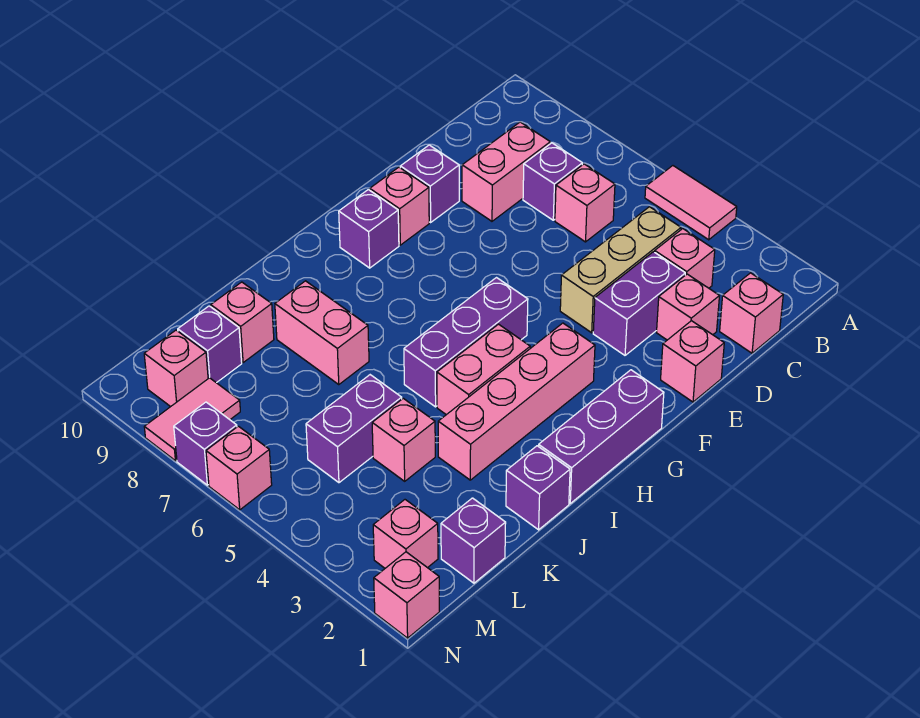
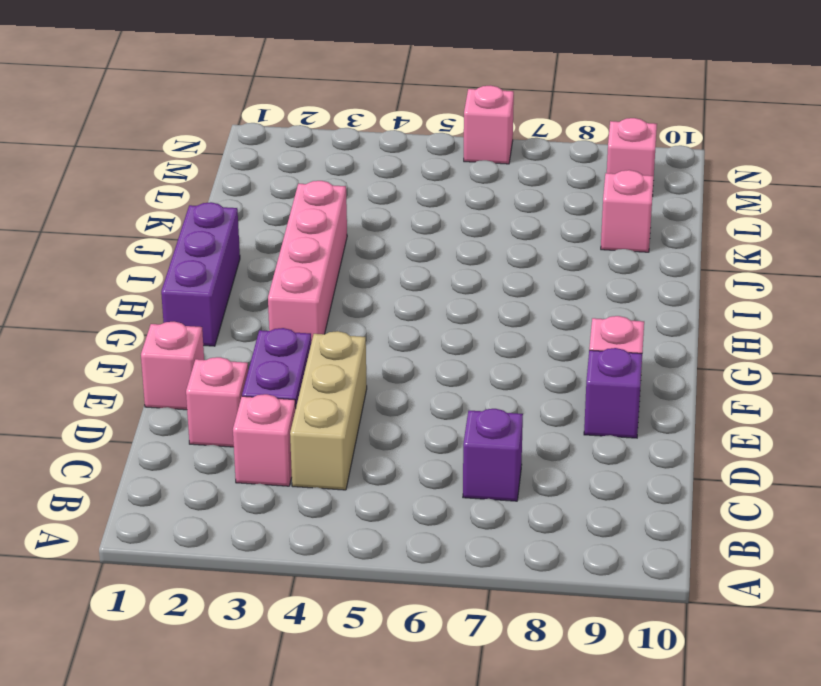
none -> pink tile A4:A5 level 1
none -> pink brick C1 level 1
none -> pink brick C6 level 1
none -> pink brick C8:D8 level 1

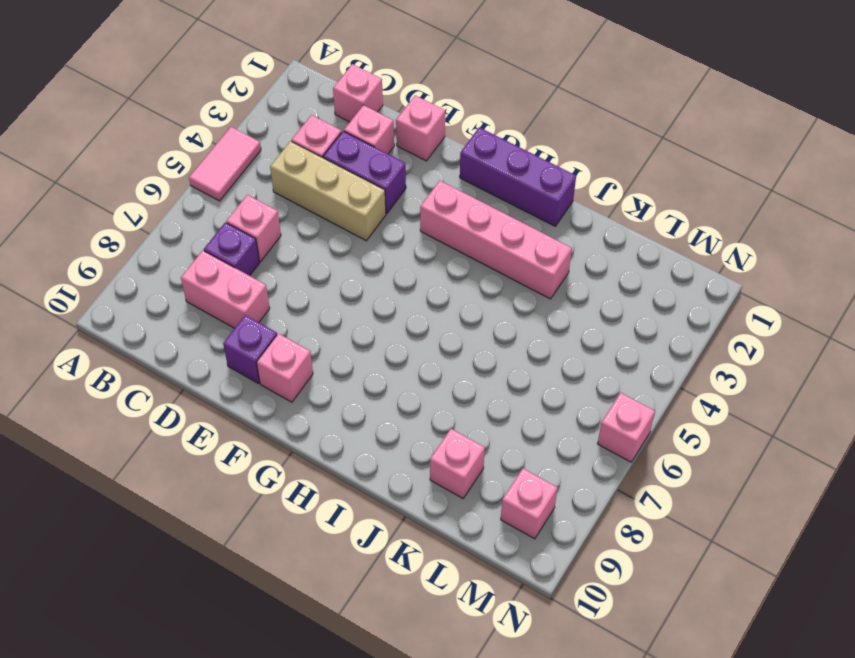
none -> purple brick G5:I5 level 1
none -> purple brick G9 level 1
none -> pink brick H4:I4 level 1
none -> purple brick J1 level 1

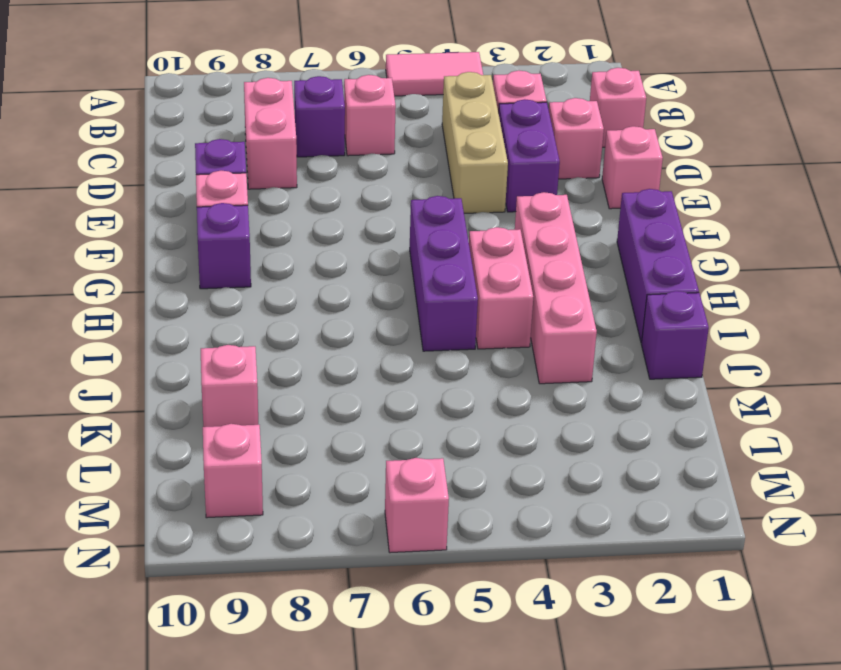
none -> pink brick J7:J8 level 1
none -> pink brick K4 level 1
none -> purple brick K5:L5 level 1
none -> purple brick L1 level 1

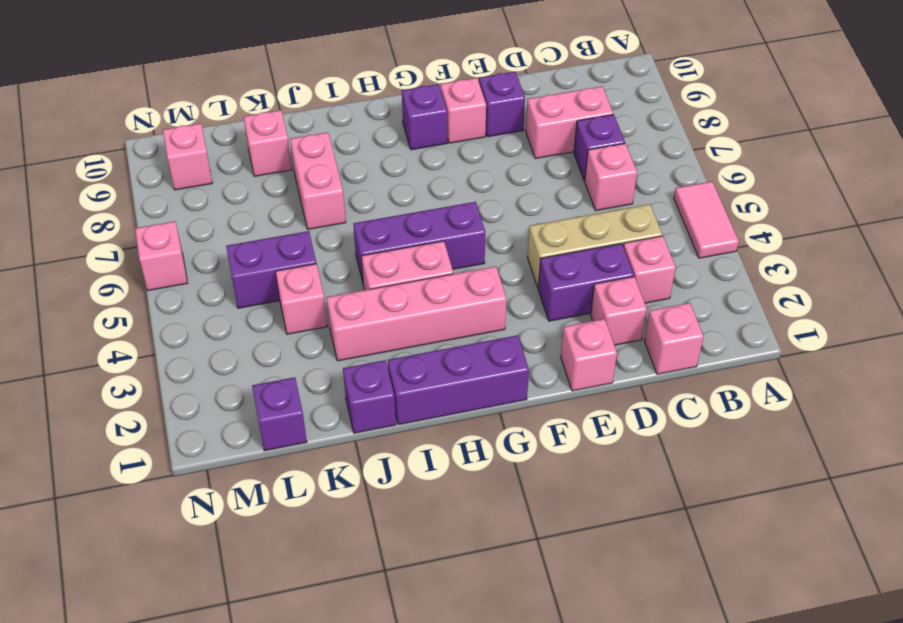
none -> purple brick L9 level 1
none -> pink brick M2 level 1
none -> pink tile M8:N8 level 1
none -> pink brick N1 level 1

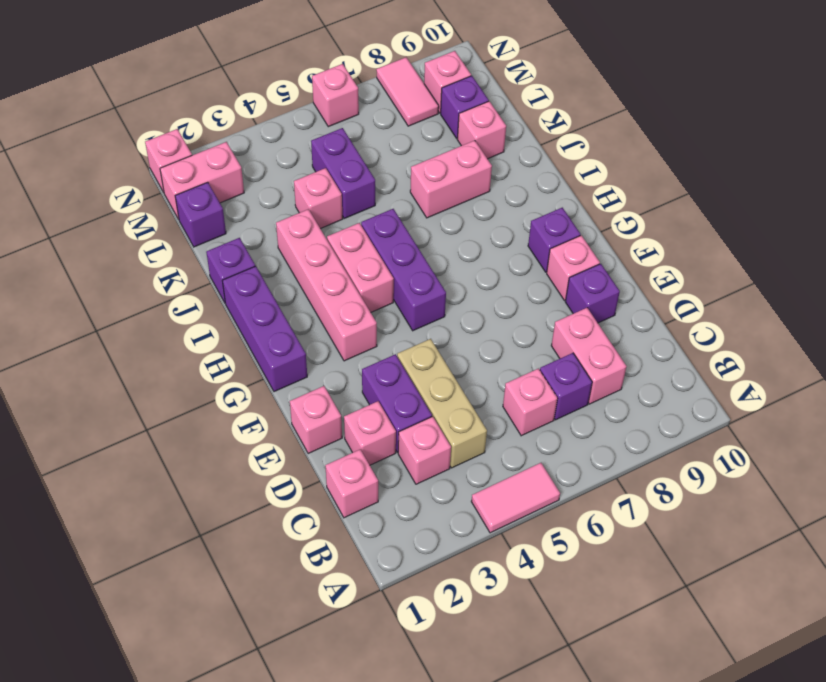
pink brick M1:M2 level 1 -> pink brick M2 level 1
none -> purple brick N7 level 1

